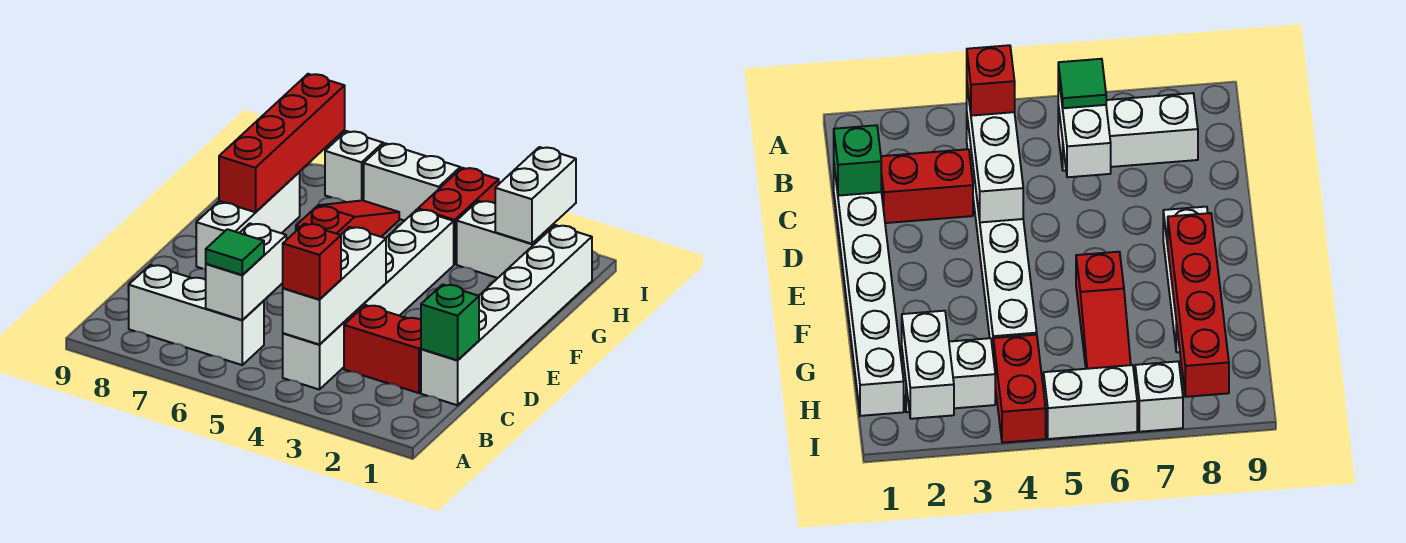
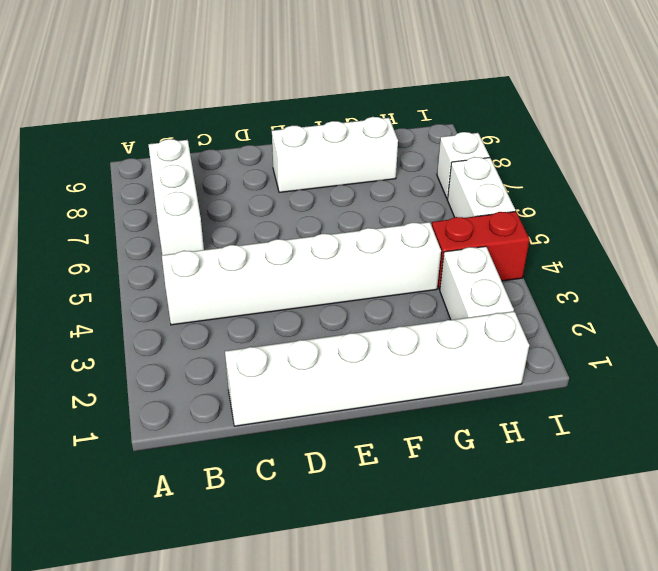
none -> red brick C2:C3 level 1
none -> red slope F6:H6 level 1 top F
none -> white brick B4:D4 level 2

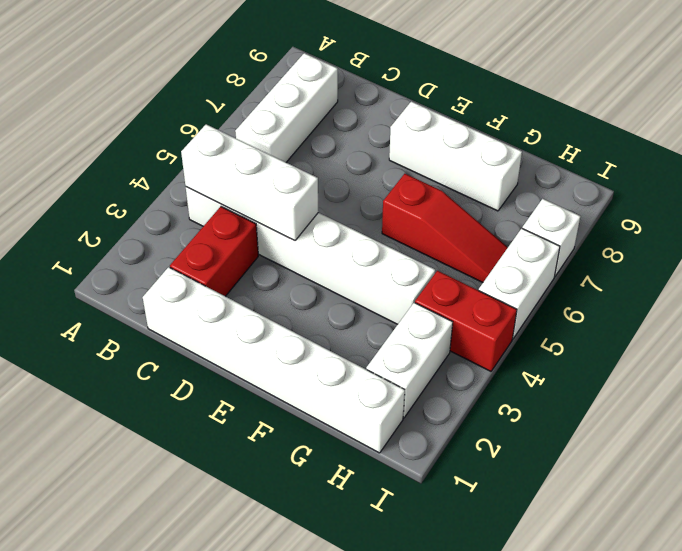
none -> white brick B6:C6 level 2
none -> green brick C1 level 2
none -> red brick F8:I8 level 2

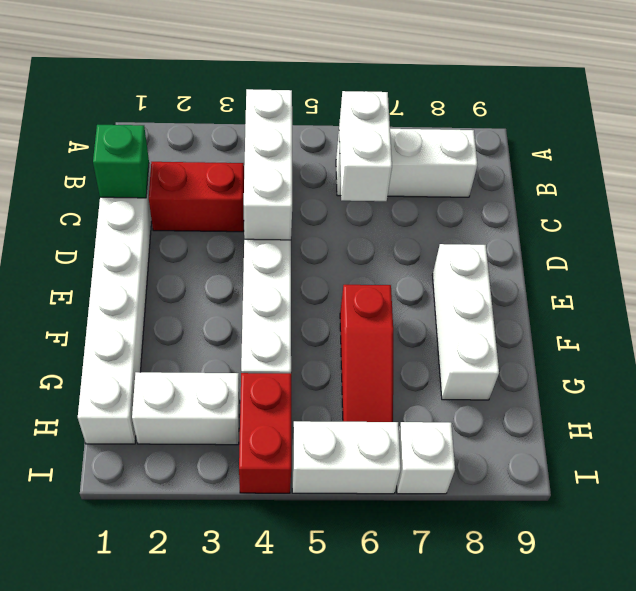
none -> red brick F8:I8 level 2
none -> white brick H2:I2 level 2
none -> red brick B4 level 3

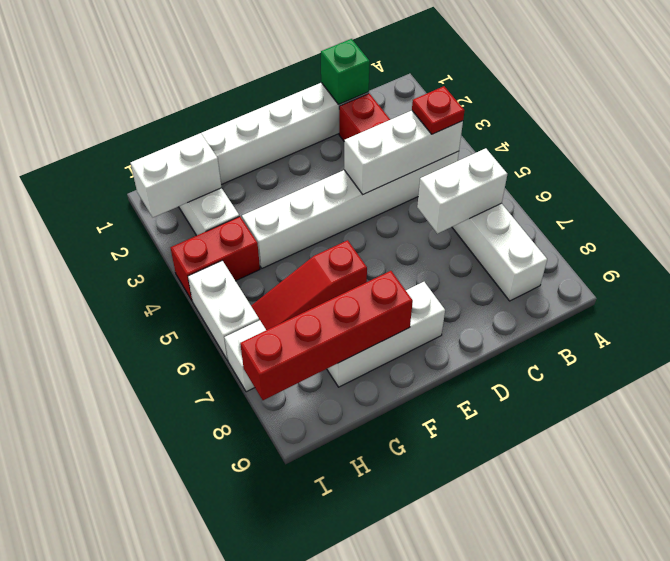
red plate B4 level 3 -> red brick B4 level 3
none -> green tile B6 level 3

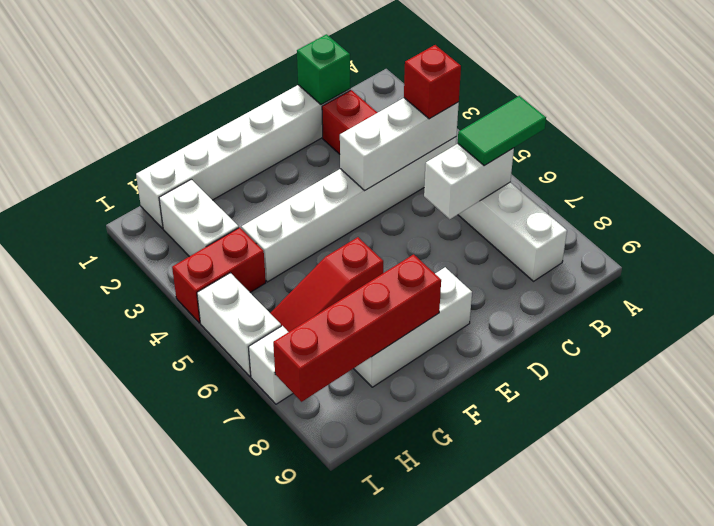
green tile A6:B6 level 3 -> green tile B6 level 3
none -> white brick H2:I2 level 2

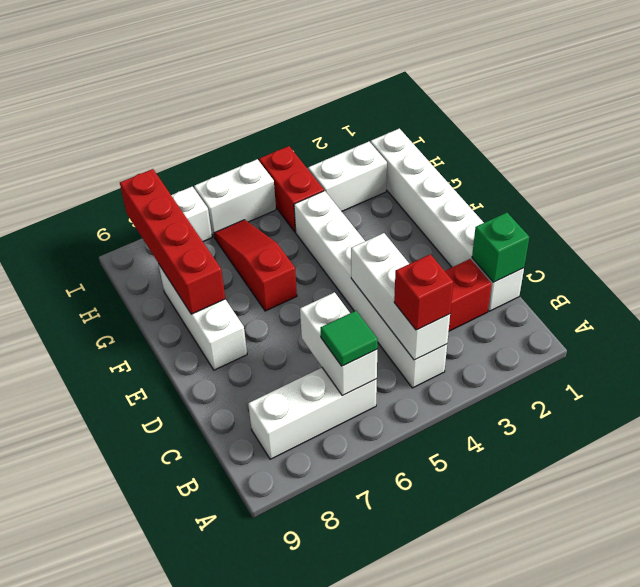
none -> white brick H2:I2 level 2

